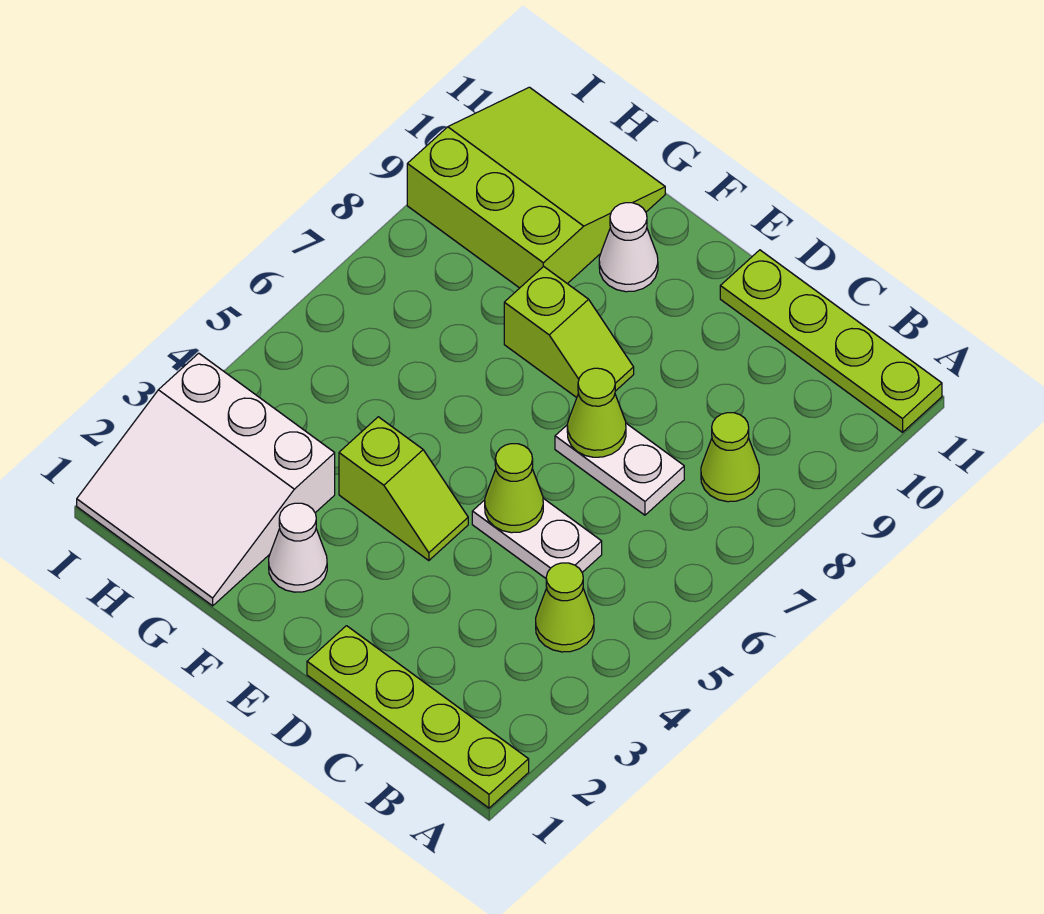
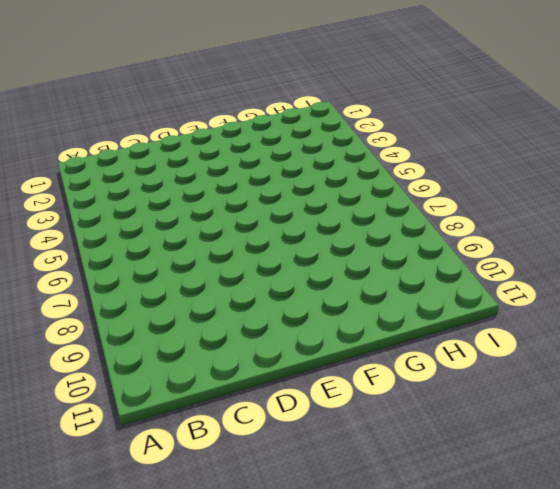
none -> lime plate A1:D1 level 1
none -> lime plate A11:D11 level 1
none -> lime cone B4 level 1

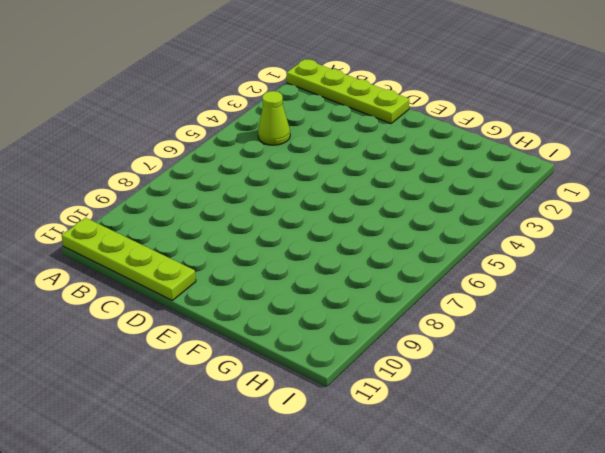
none -> lime cone B8 level 1
none -> white plate C5:D5 level 1
none -> white plate C7:D7 level 1

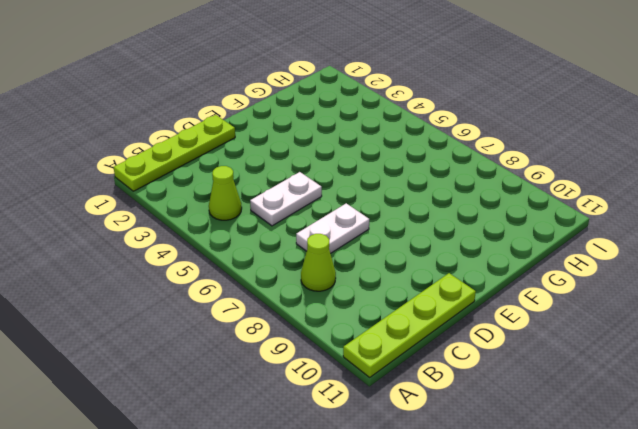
none -> lime slope E4:F4 level 1 top F
none -> lime slope E8:F8 level 1 top F
none -> white cone F2 level 1

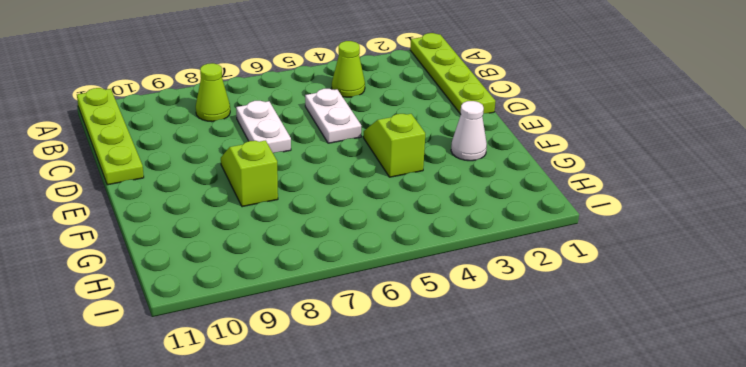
none -> white cone F10 level 1
none -> white slope G1:I3 level 1 top 3
none -> lime slope G9:I11 level 1 top 9

